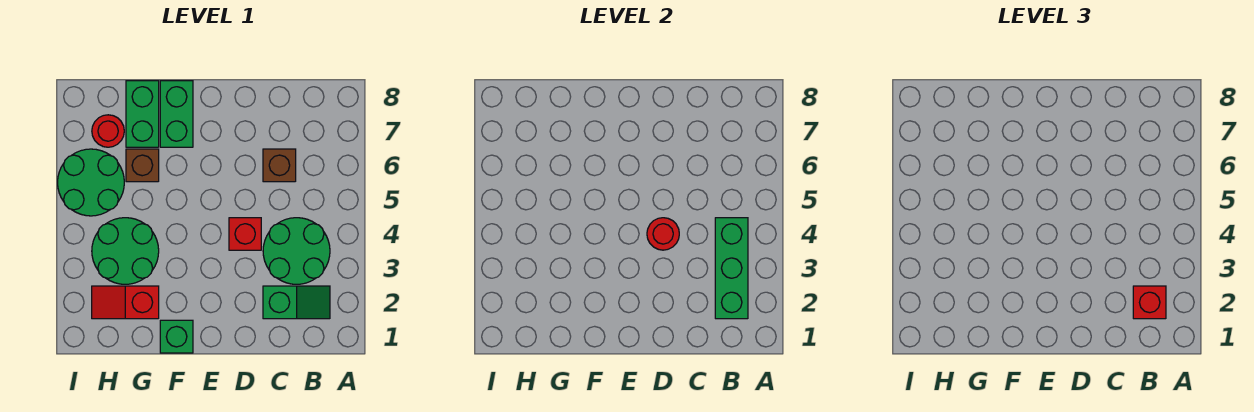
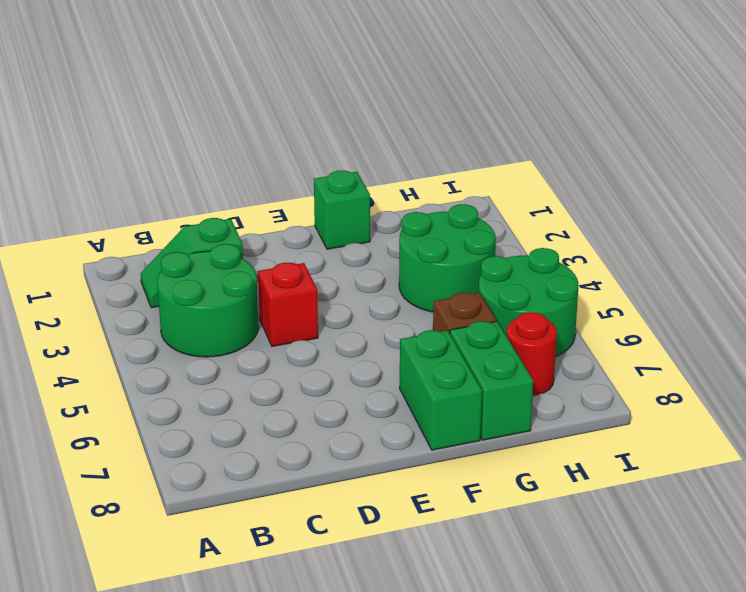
none -> brown brick C6 level 1
none -> red slope G2:H2 level 1 top G
none -> green brick B2:B4 level 2

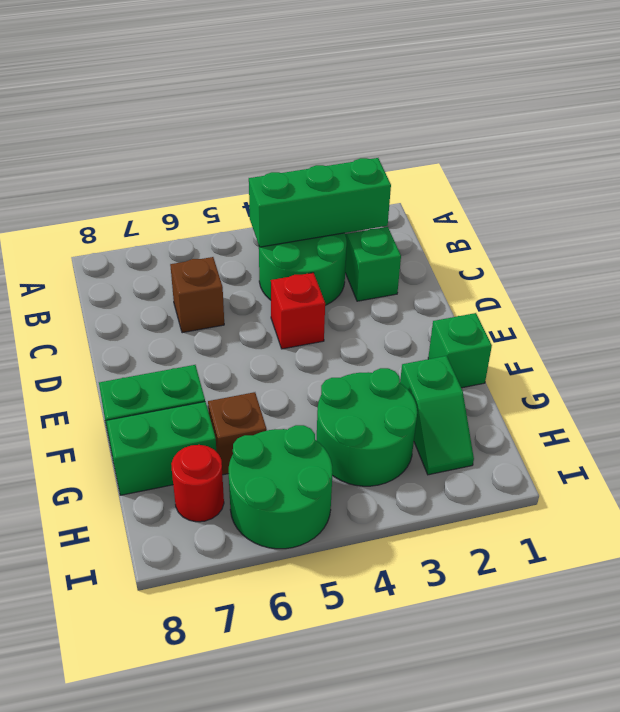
green slope G2:H2 level 1 top G -> red slope G2:H2 level 1 top G
none -> red round brick D4 level 2
none -> red brick B2 level 3

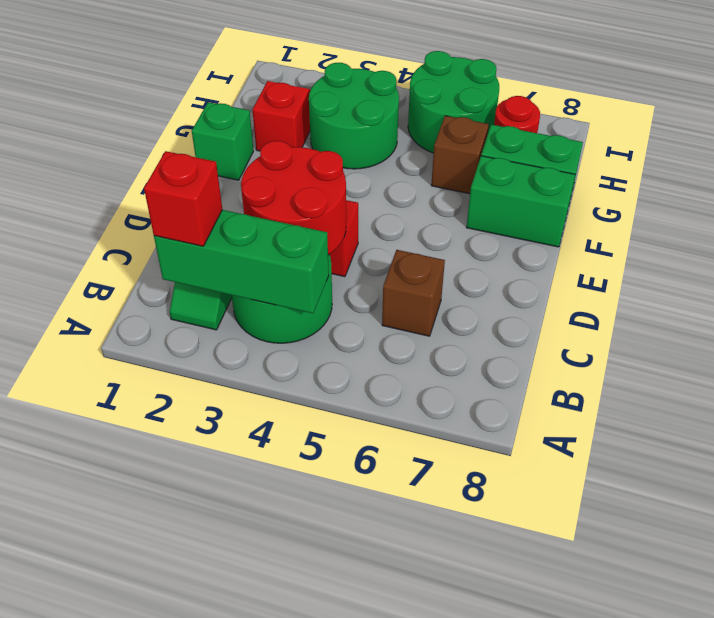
red round brick C3:D4 level 2 -> red round brick D4 level 2

